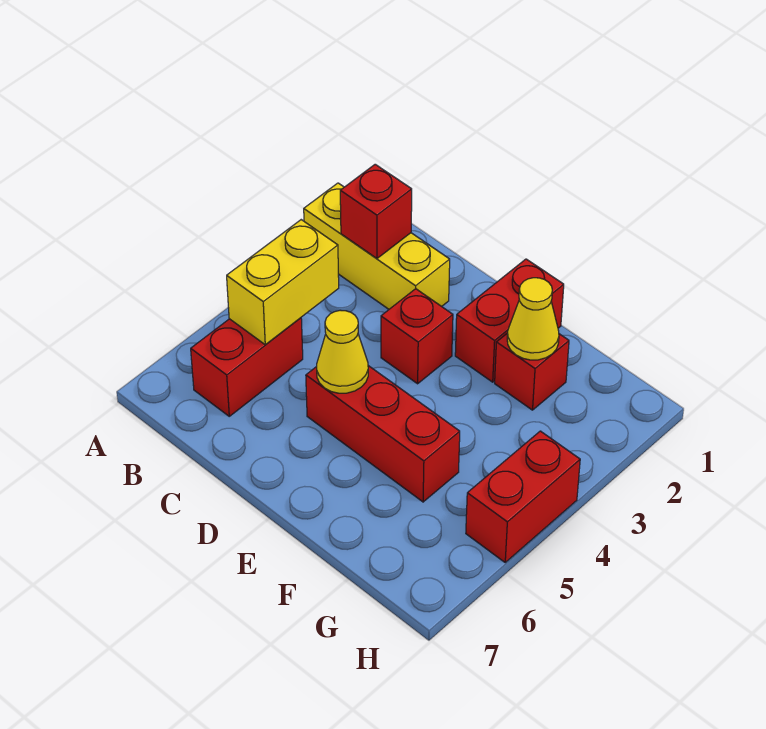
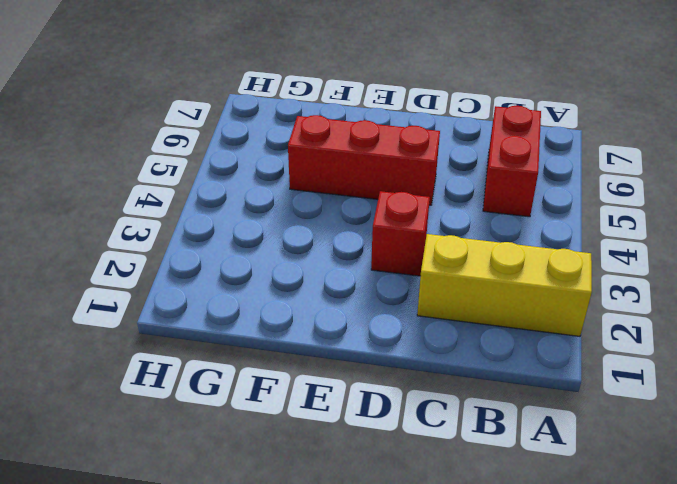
none -> red brick E1:E2 level 1
none -> red brick F2 level 1

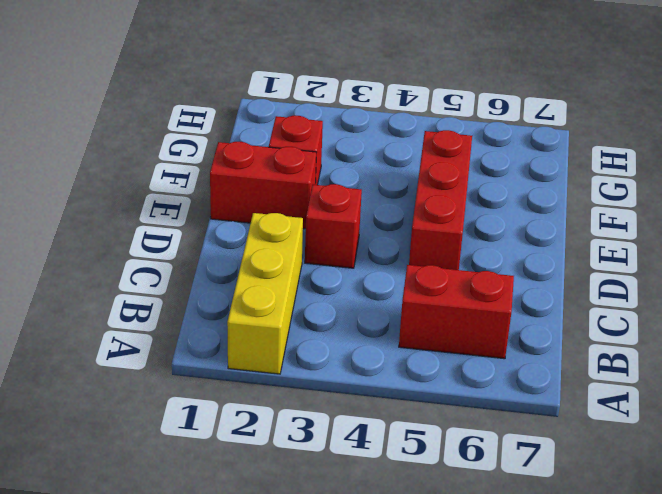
none -> red brick H4:H5 level 1
none -> red brick B2 level 2

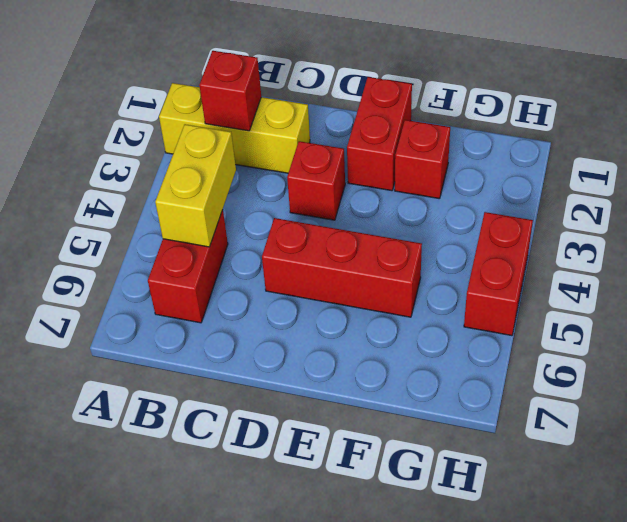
none -> yellow cone D5 level 2
none -> yellow cone F2 level 2

